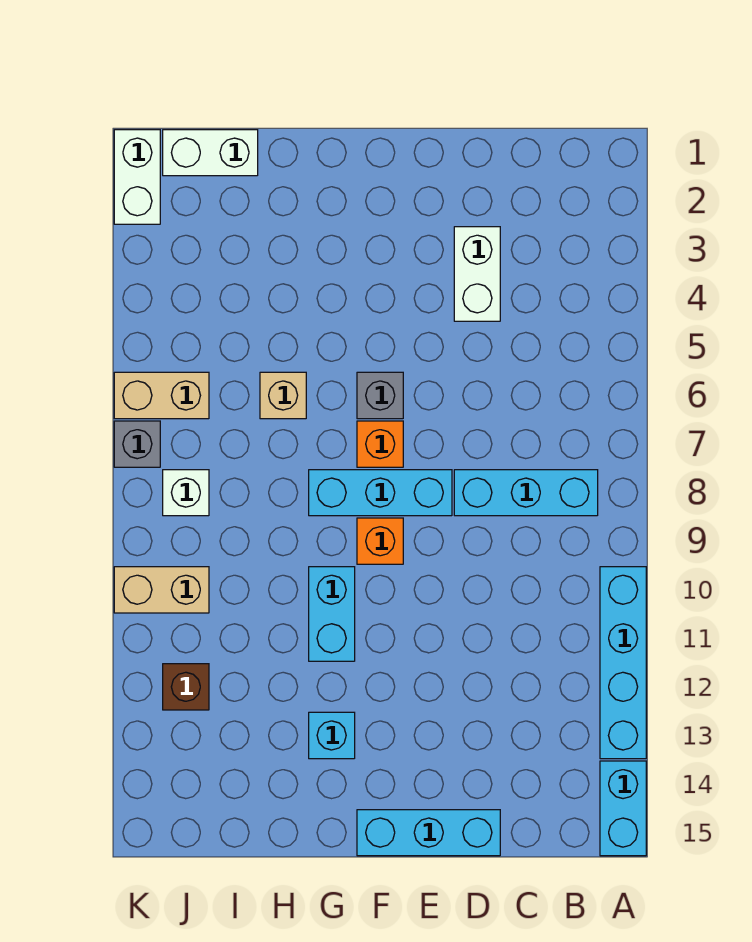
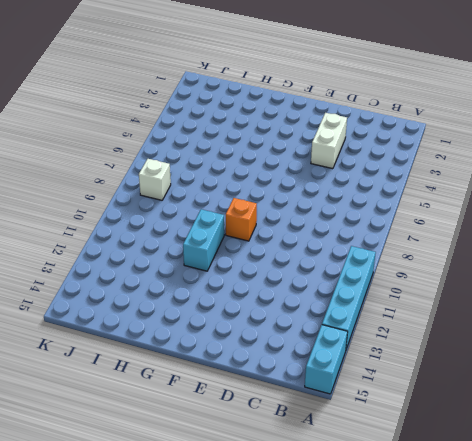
none -> cyan brick B8:D8 level 1
none -> cyan brick D15:F15 level 1
none -> cyan brick E8:G8 level 1

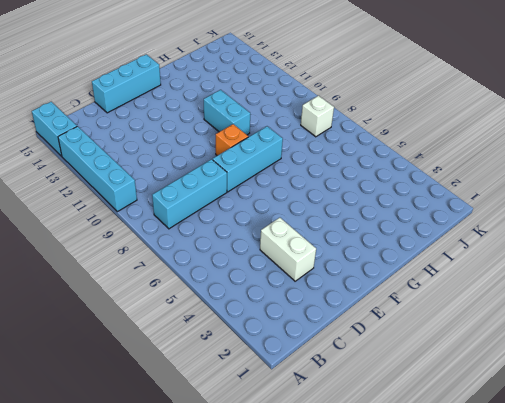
none -> grey brick F6 level 1
none -> orange brick F7 level 1
none -> cyan brick G13 level 1

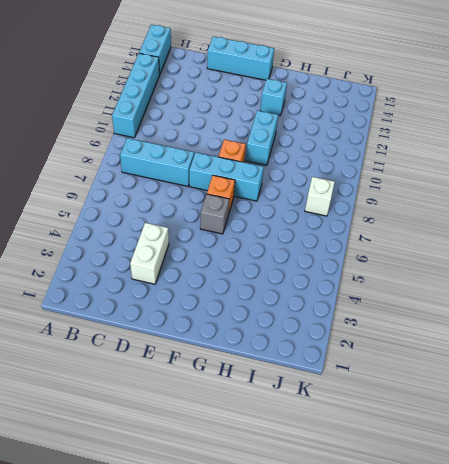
none -> tan brick H6 level 1
none -> white brick I1:J1 level 1
none -> tan brick J6:K6 level 1

